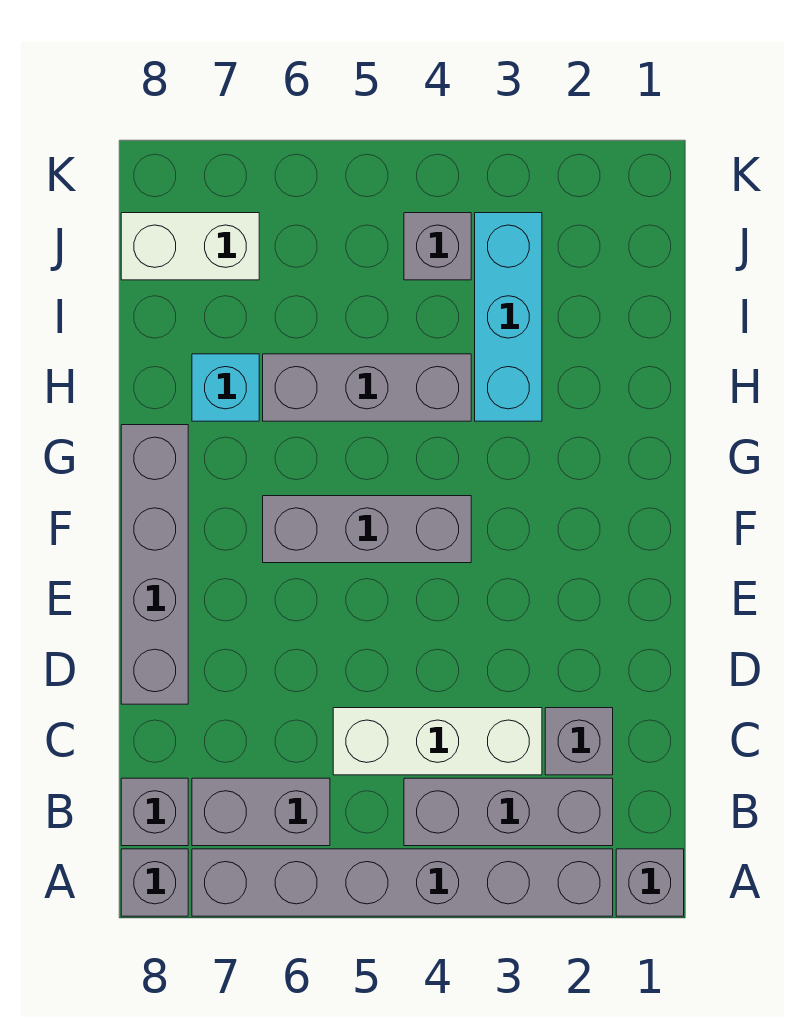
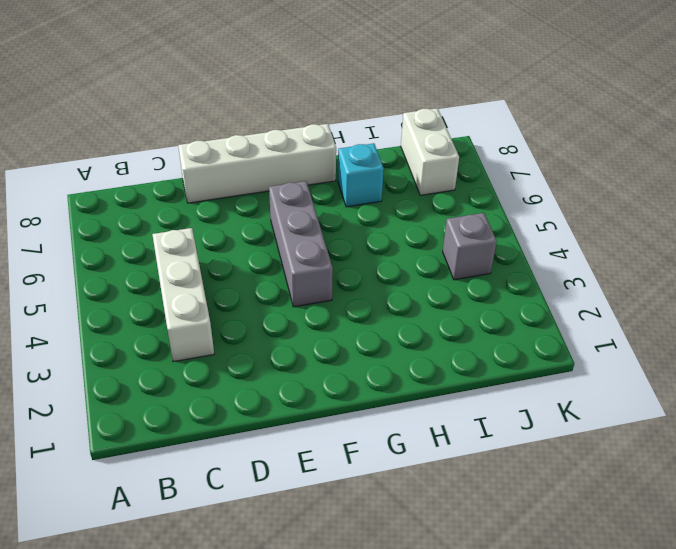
white brick D8:G8 level 1 -> grey brick D8:G8 level 1
none -> grey brick A1 level 1
none -> grey brick A2:A7 level 1
none -> grey brick A8 level 1

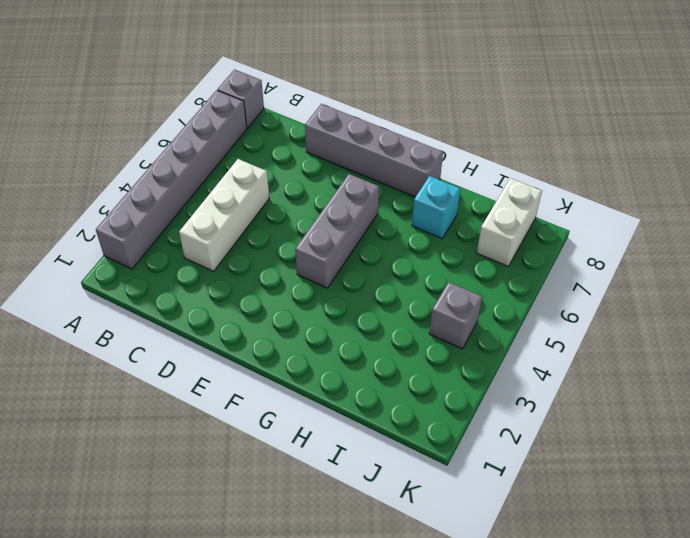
none -> grey brick A1 level 1
none -> grey brick B2:B4 level 1
none -> grey brick B6:B7 level 1

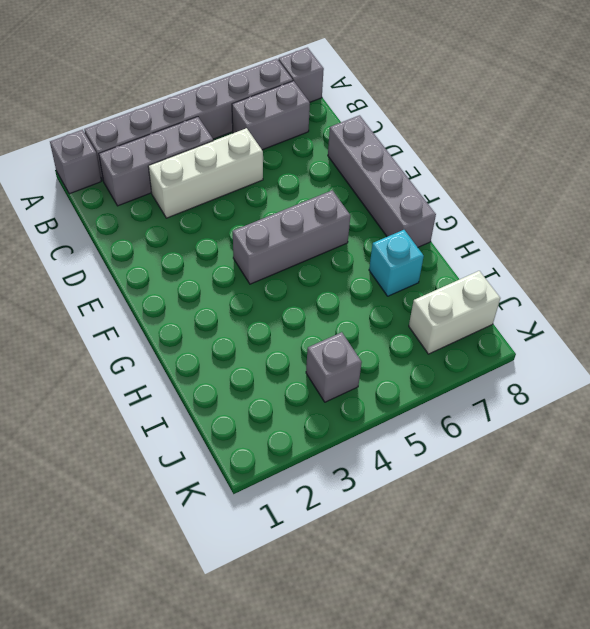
none -> grey brick B8 level 1
none -> grey brick C2 level 1
none -> cyan brick H3:J3 level 1

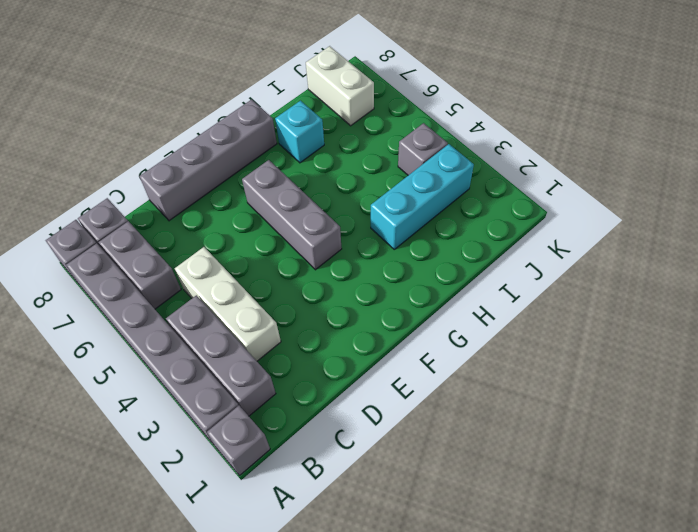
none -> grey brick C2 level 1
none -> grey brick H4:H6 level 1

